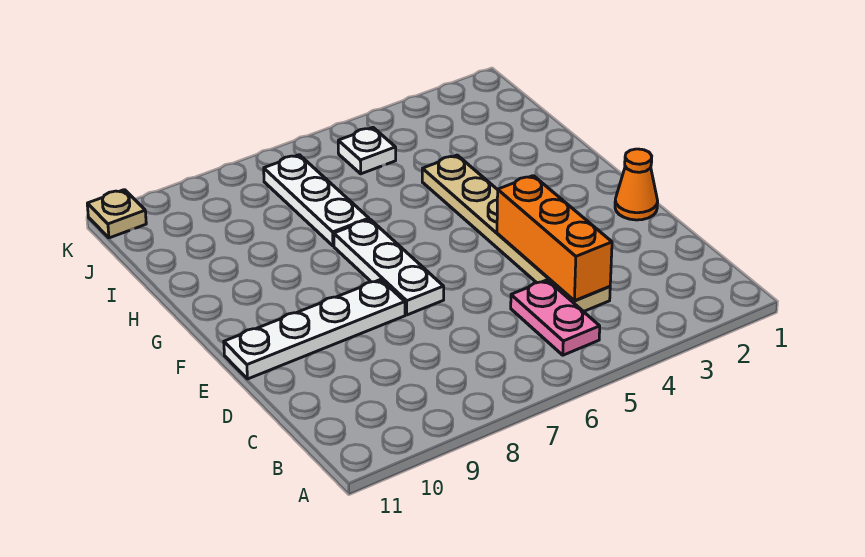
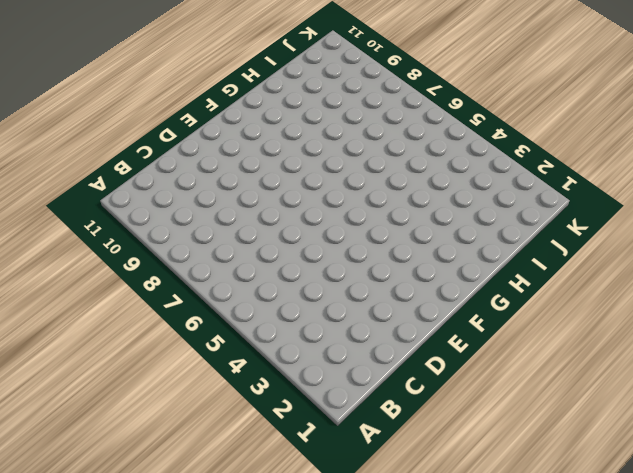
none -> pink plate B5:C5 level 1
none -> tan plate C4:H4 level 1

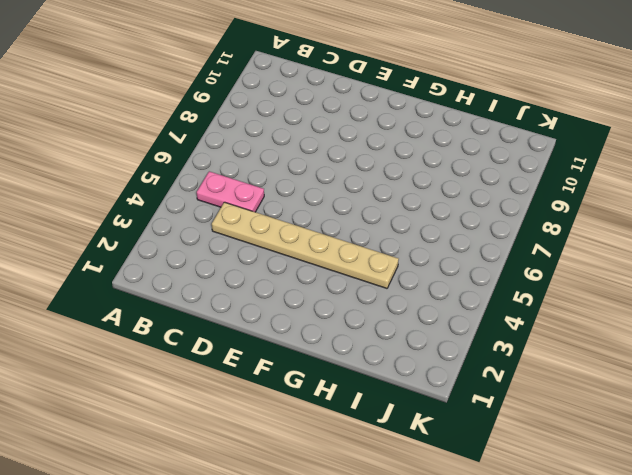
none -> orange cone E1 level 1
none -> white plate E7:G7 level 1

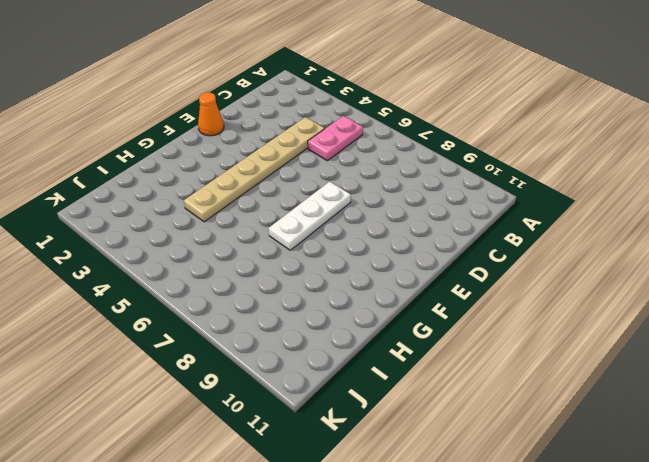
none -> white plate E8:E11 level 1
none -> white plate H7:J7 level 1

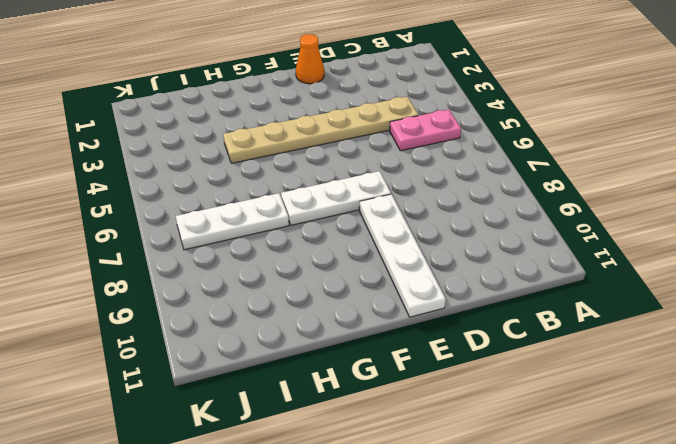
none -> white plate J5 level 1
none -> tan plate K11 level 1

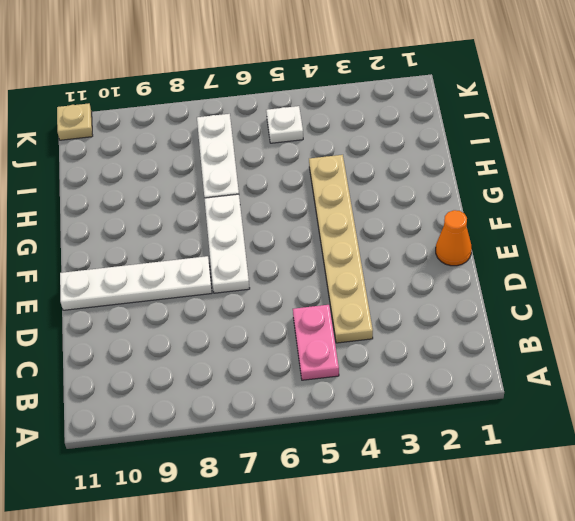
none -> orange brick C4:E4 level 2

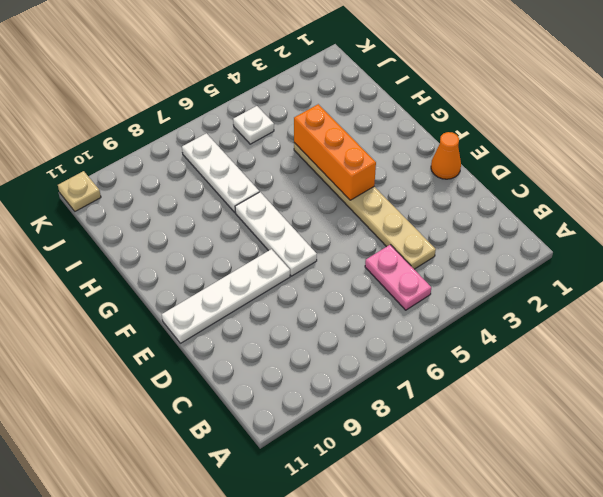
orange brick F4:H4 level 2 -> orange brick C4:E4 level 2

